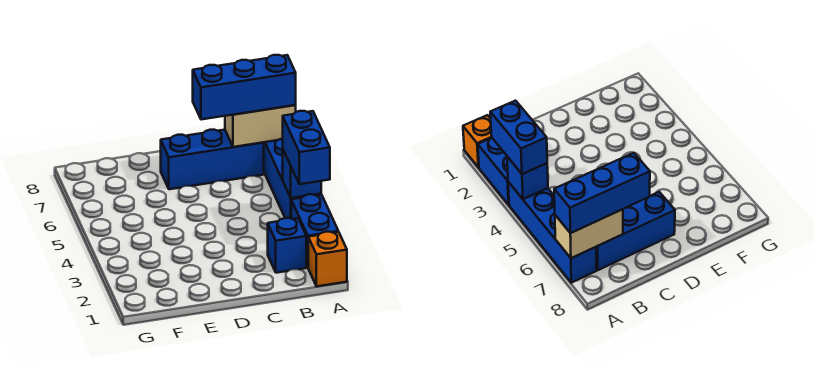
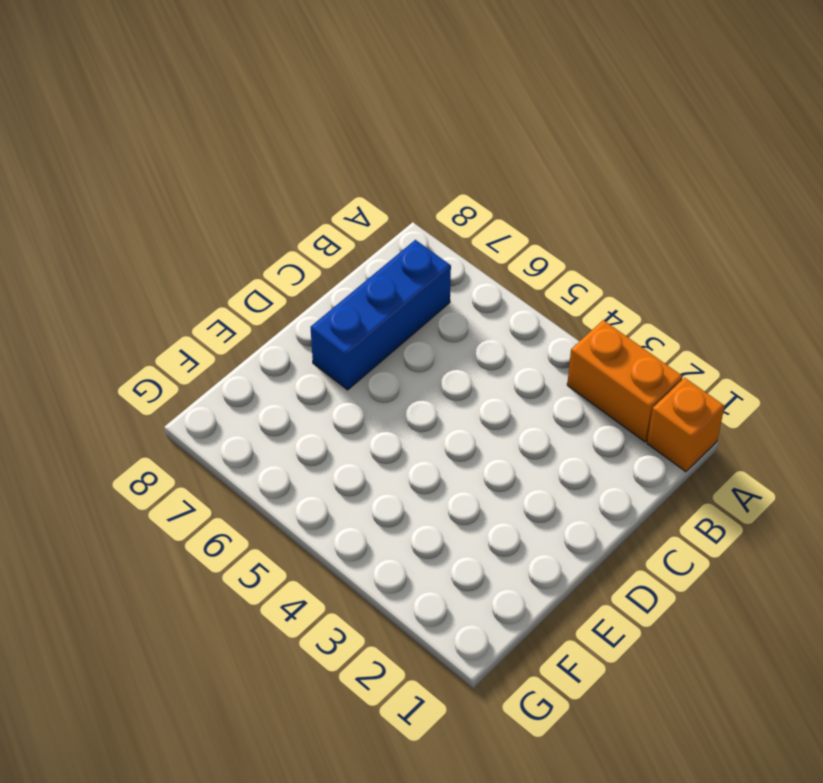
orange brick A2:A3 level 1 -> blue brick A2:A3 level 1
none -> blue brick A4:A7 level 1
none -> blue brick B2 level 1

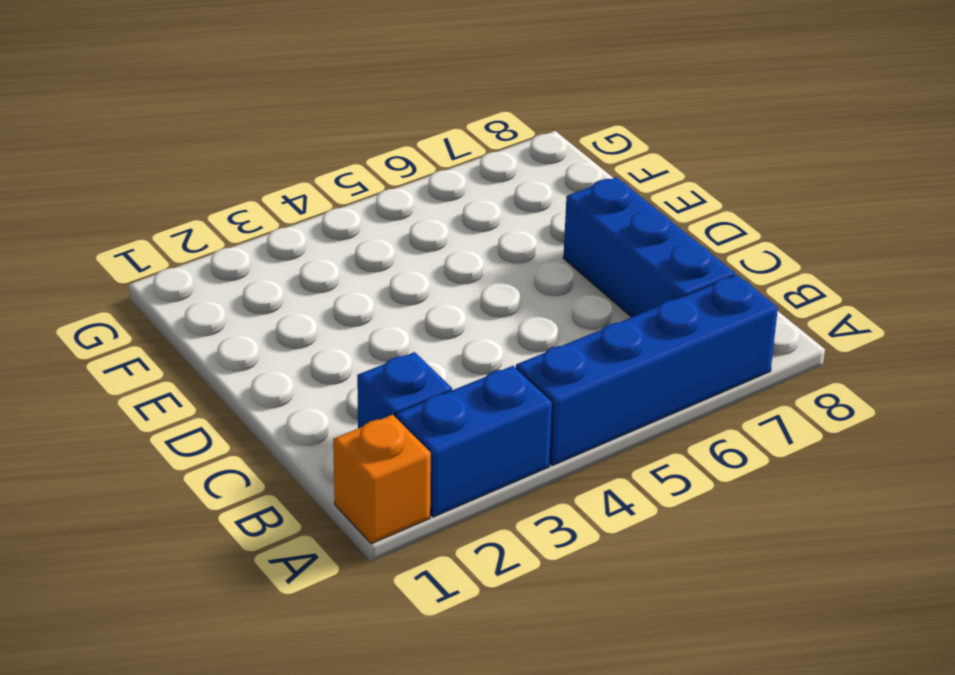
none -> blue brick A4 level 2
none -> tan brick A7:B7 level 2

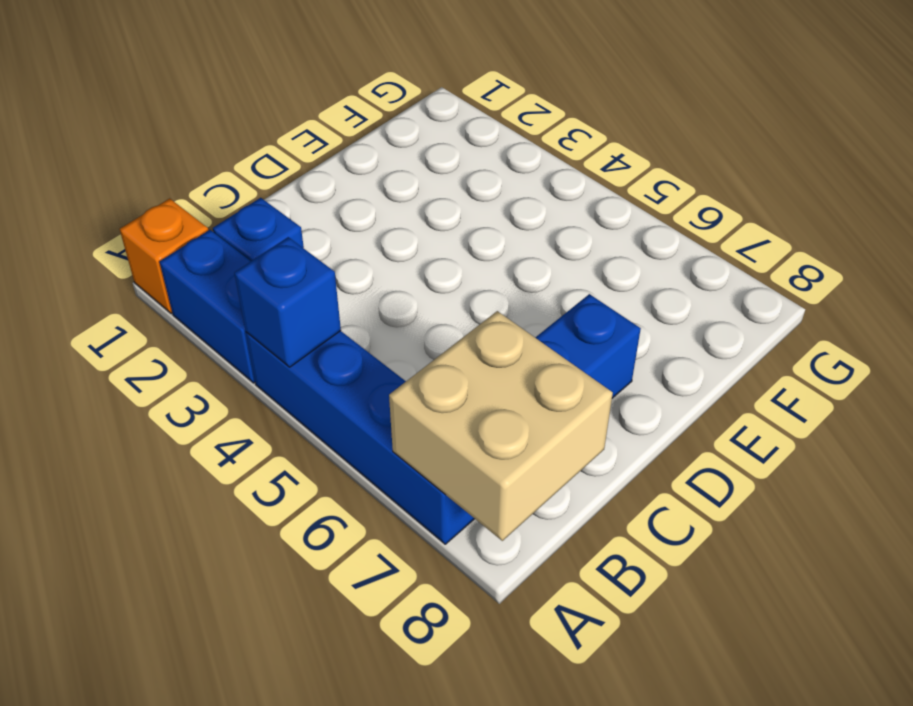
tan brick A7:B8 level 2 -> tan brick A7:B7 level 2
none -> blue brick A3:A4 level 3
none -> blue brick A7:C7 level 3

